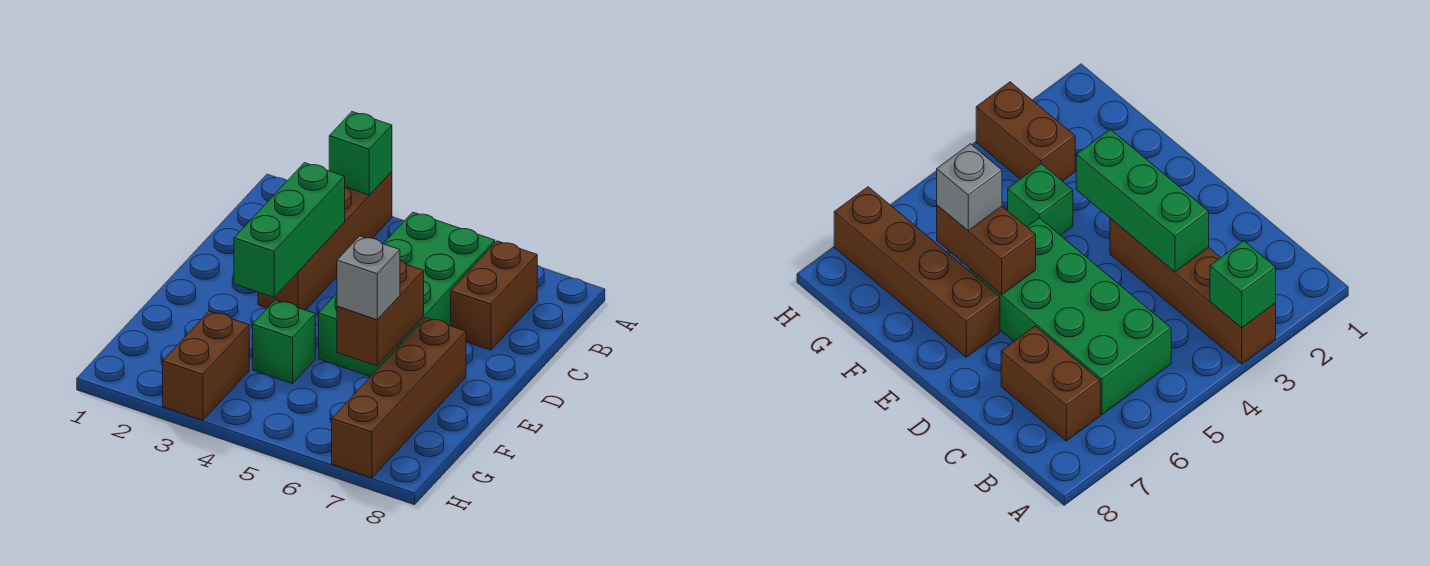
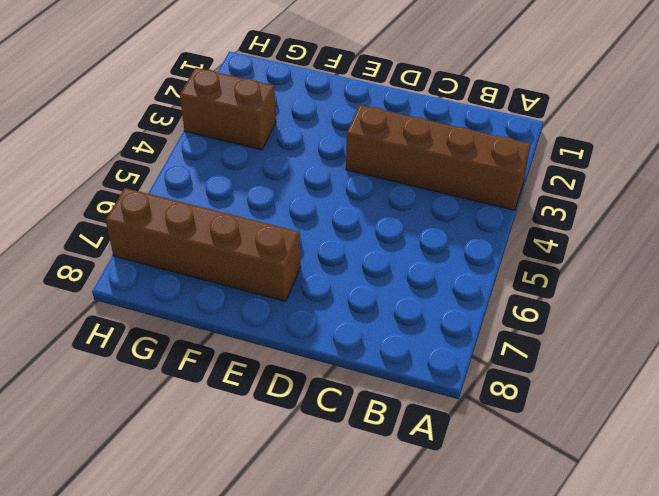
none -> green brick B5:E6 level 1
none -> brown brick B7:C7 level 1

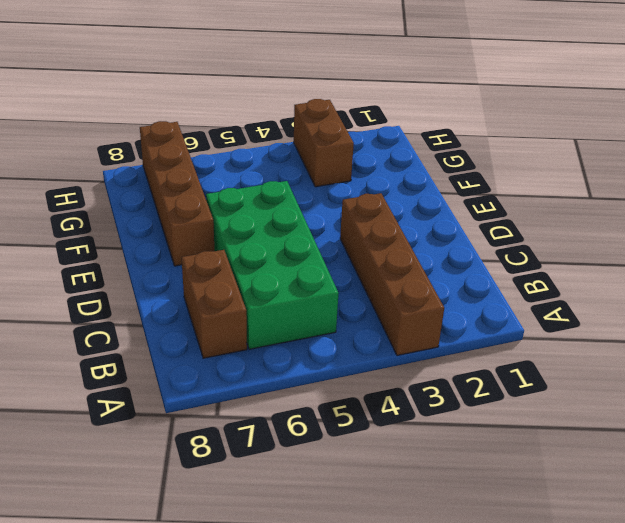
none -> green brick F4 level 1
none -> green brick A3 level 2

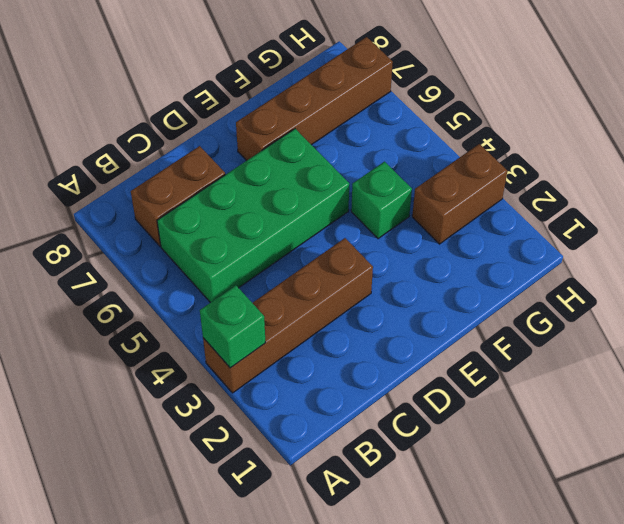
none -> green brick C3:E3 level 2
none -> brown brick E6:F6 level 2

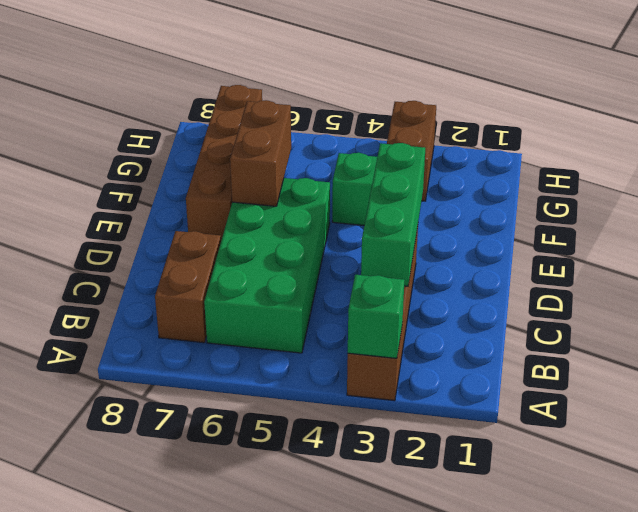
none -> grey brick F6 level 3

